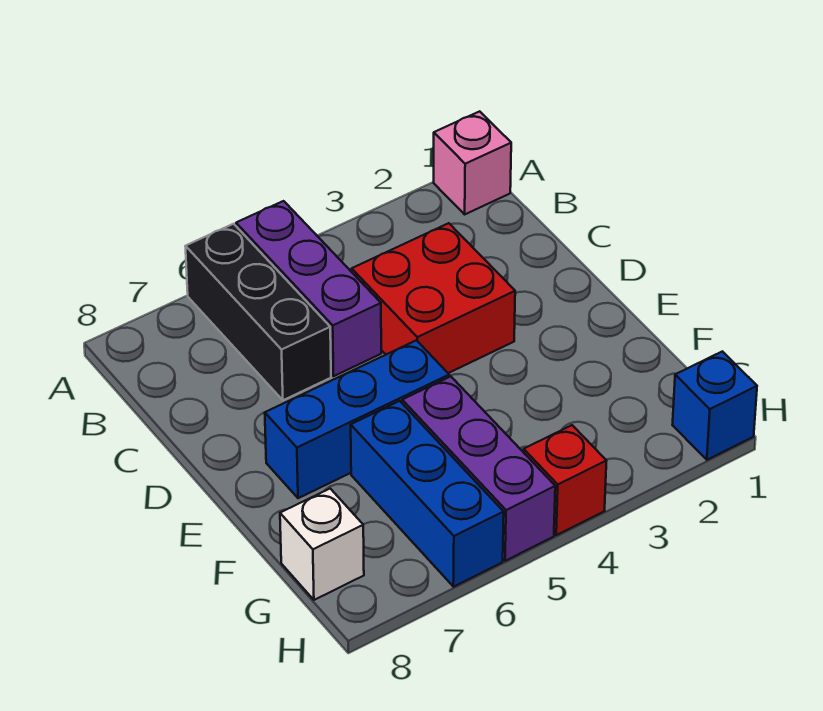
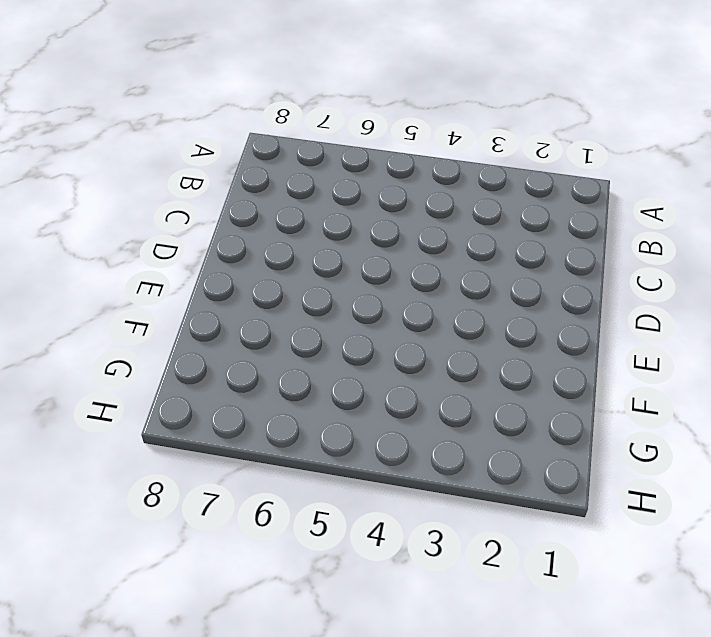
none -> pink brick A1 level 1
none -> purple brick A5:C5 level 1

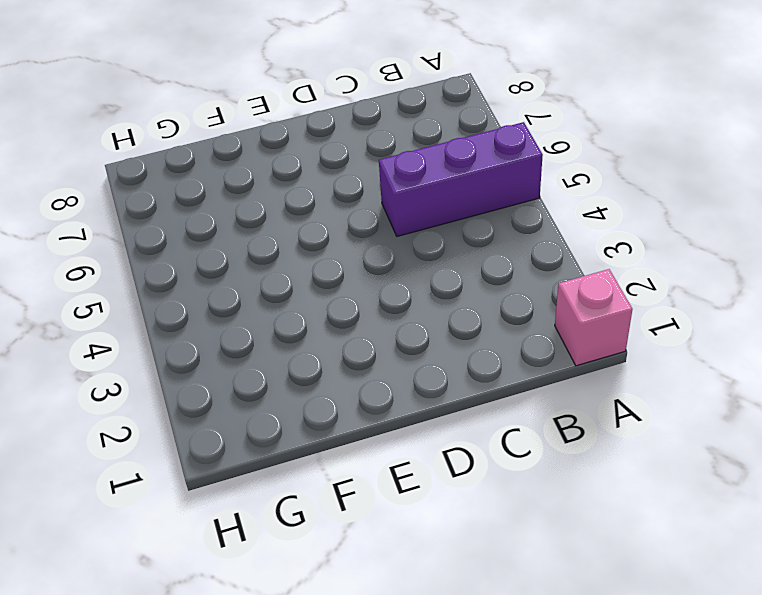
none -> black brick A6:C6 level 1
none -> red brick C3:D4 level 1

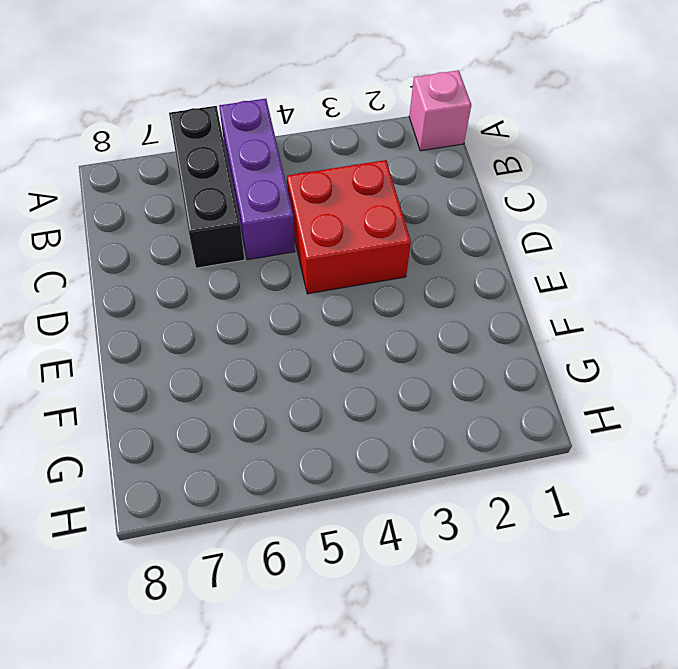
none -> blue brick E5:E7 level 1
none -> purple brick F5:H5 level 1

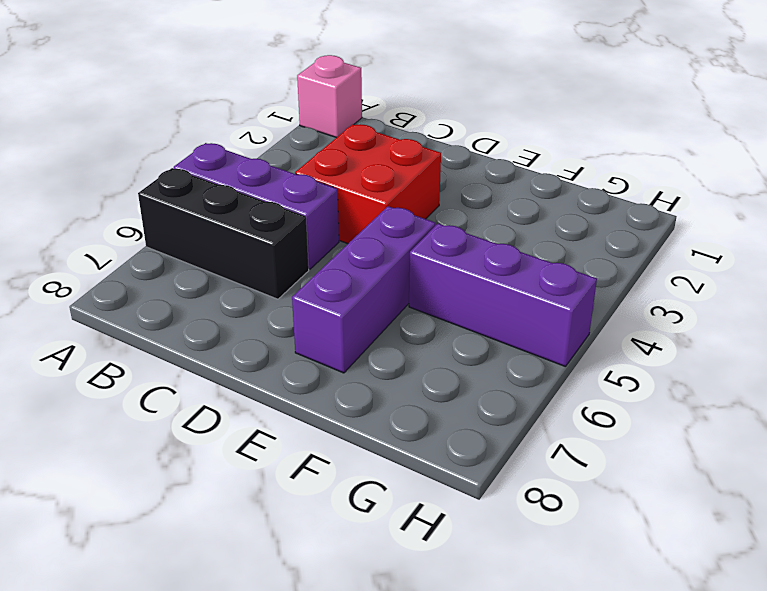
purple brick E5:E7 level 1 -> blue brick E5:E7 level 1
none -> blue brick F6:H6 level 1
none -> white brick G8 level 1

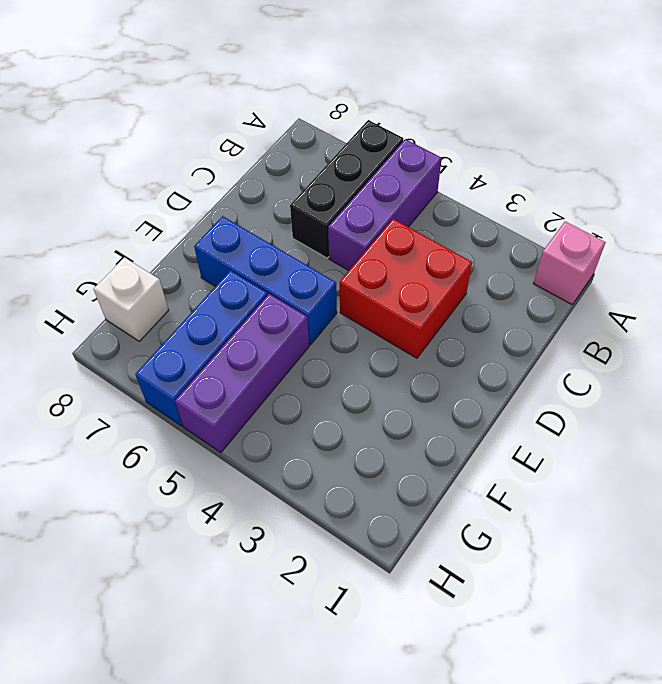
none -> blue brick H1 level 1
none -> red brick H4 level 1

